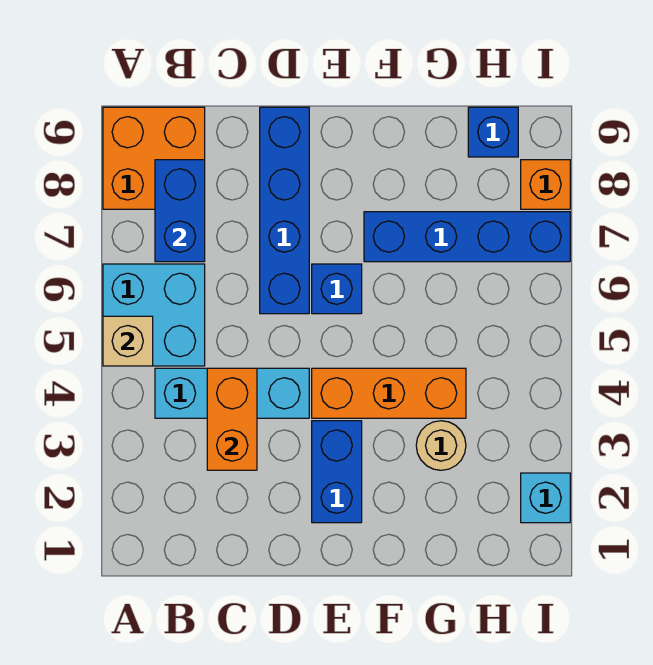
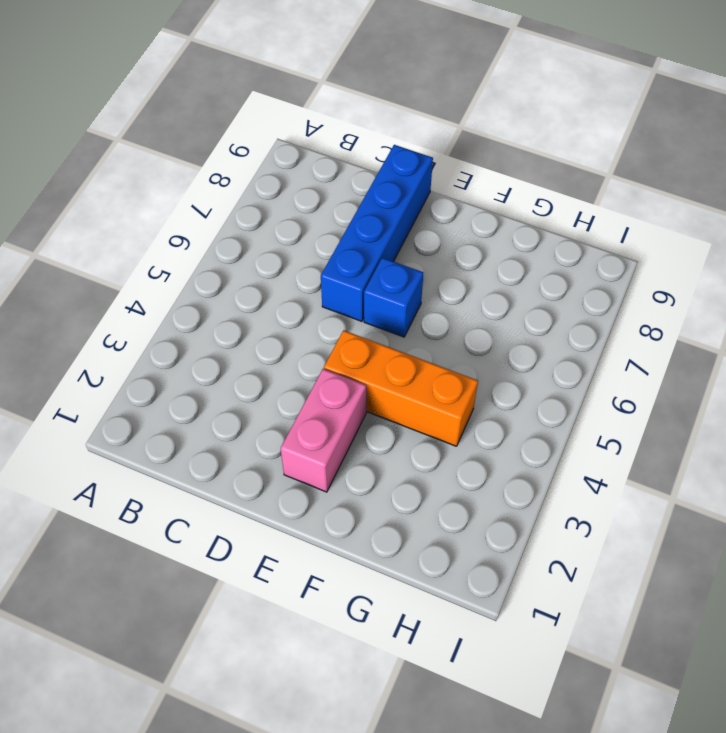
pink brick E2:E3 level 1 -> blue brick E2:E3 level 1
none -> cyan brick A5:B6 level 1
none -> orange brick A8:B9 level 1
none -> cyan brick B4:D4 level 1

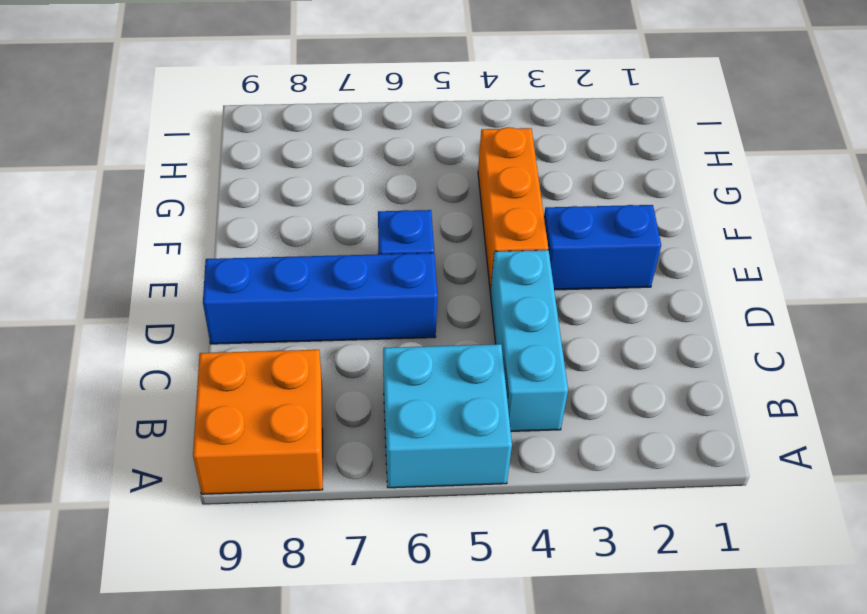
none -> blue brick F7:I7 level 1
none -> tan round brick G3 level 1
none -> blue brick H9 level 1

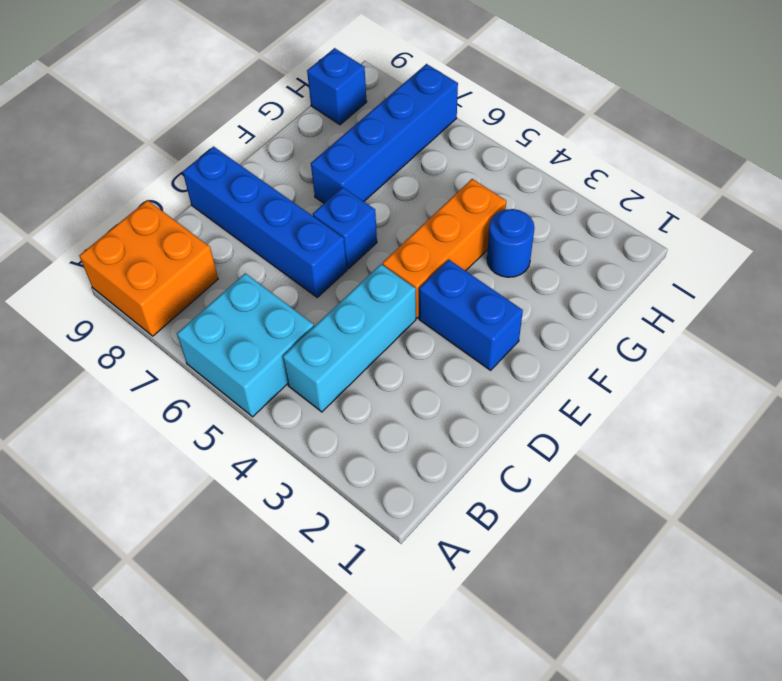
blue round brick G3 level 1 -> tan round brick G3 level 1
none -> cyan brick I2 level 1
none -> orange brick I8 level 1
none -> tan brick A5 level 2

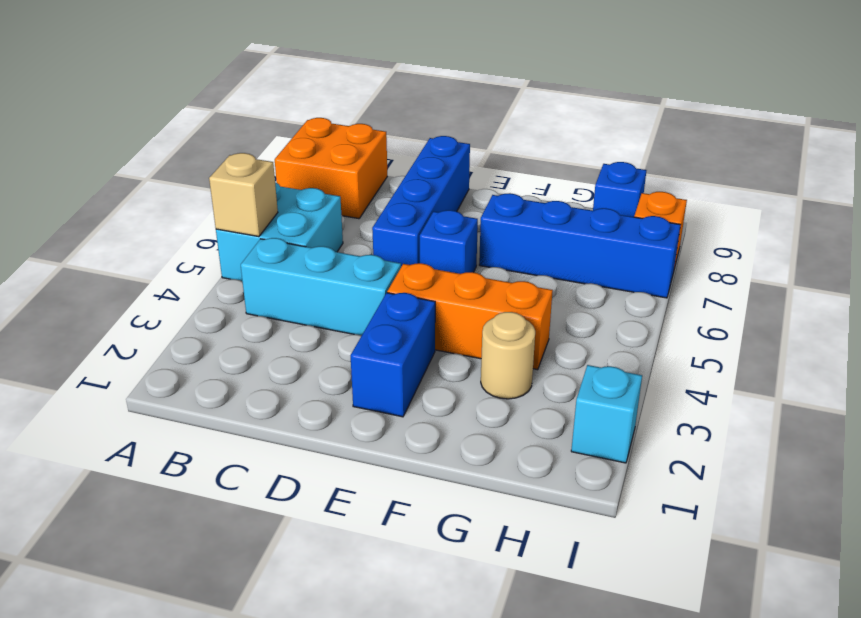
none -> blue brick B7:B8 level 2
none -> orange brick C3:C4 level 2

